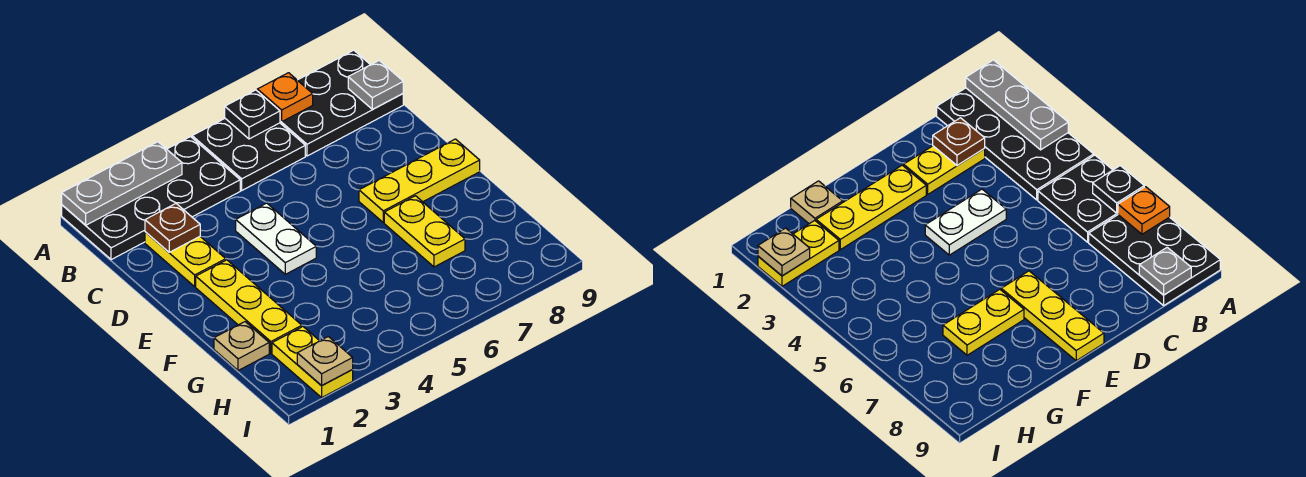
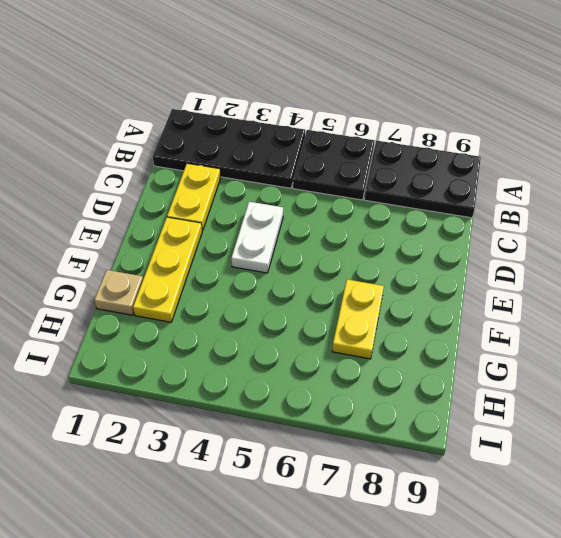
none -> yellow plate E7:E9 level 1
none -> yellow plate H2:I2 level 1
none -> grey plate A1:A3 level 2

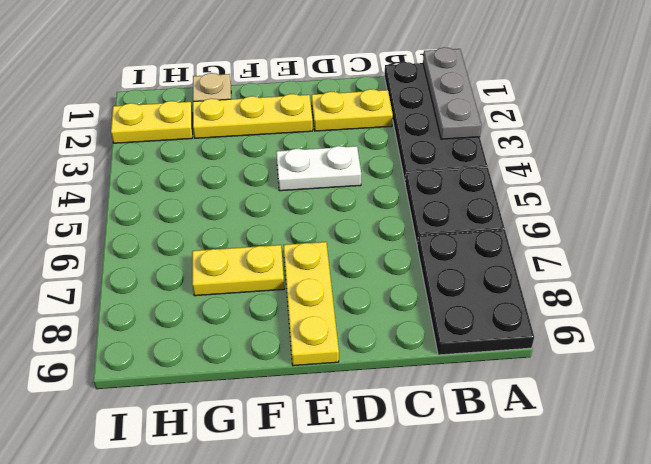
none -> black plate A6 level 2
none -> orange plate A7 level 2
none -> grey plate B9 level 2

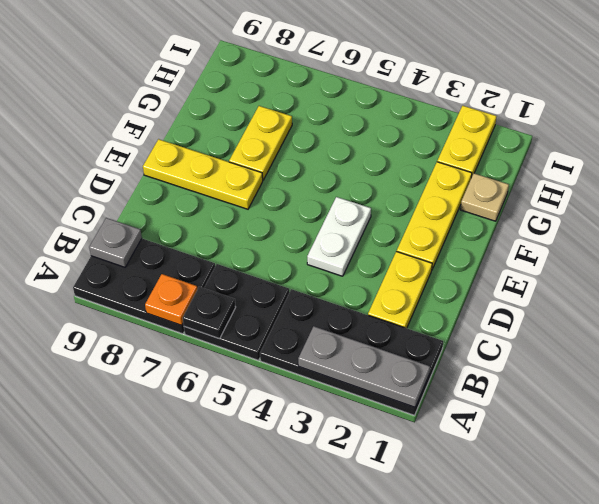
none -> brown plate C2 level 2
none -> tan plate I2 level 2

